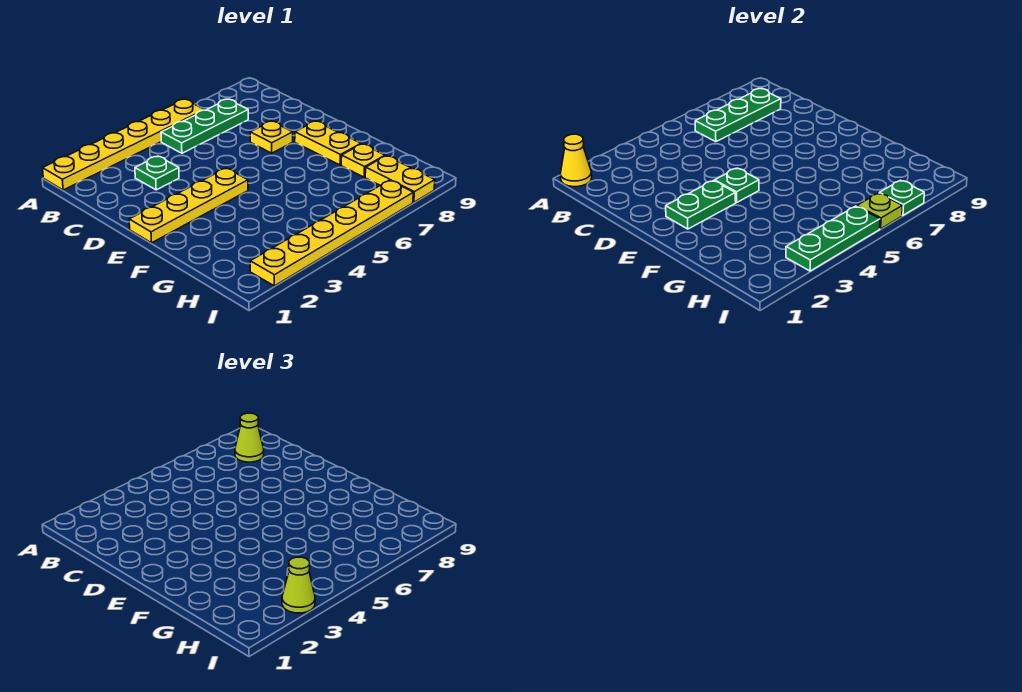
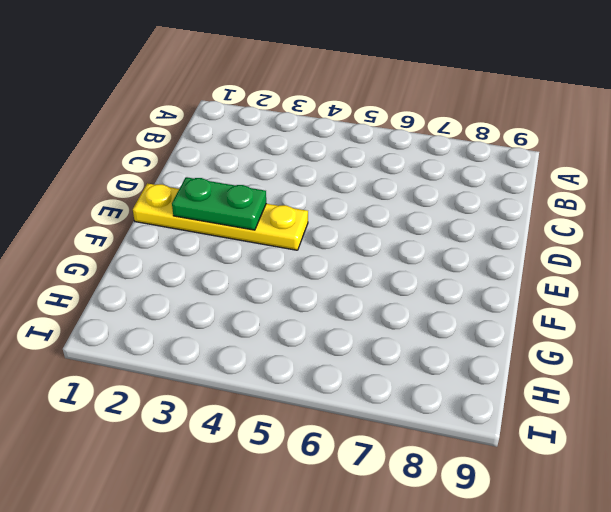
none -> yellow plate A1:A6 level 1
none -> green plate B5:B7 level 1
none -> green plate C3 level 1

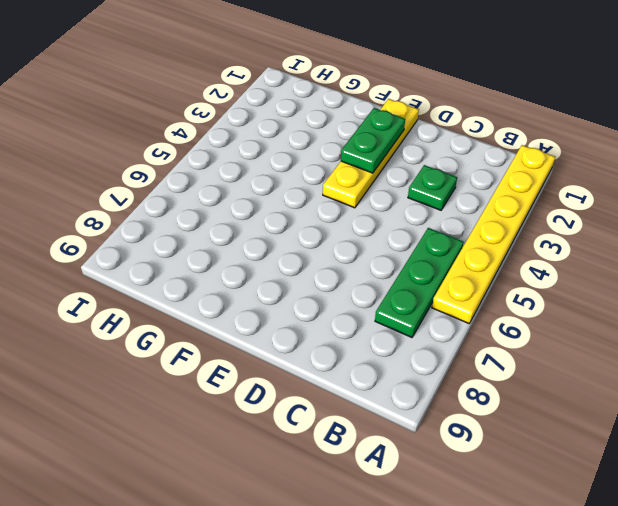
none -> yellow plate D7 level 1
none -> yellow plate E8:F8 level 1
none -> yellow plate G8 level 1

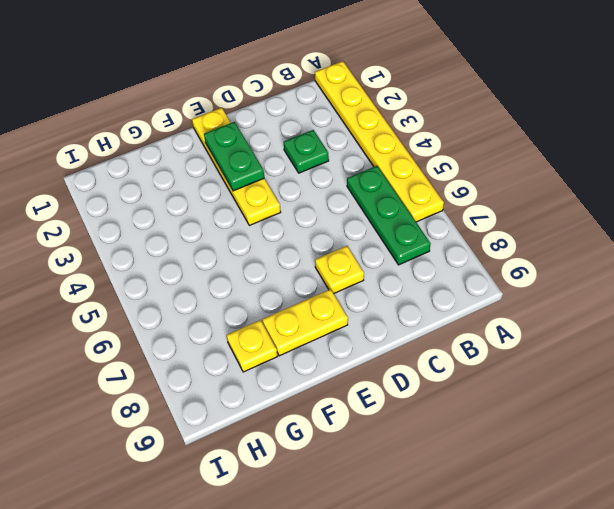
none -> yellow plate H8:I8 level 1
none -> yellow plate I2:I7 level 1
none -> yellow cone A1 level 2

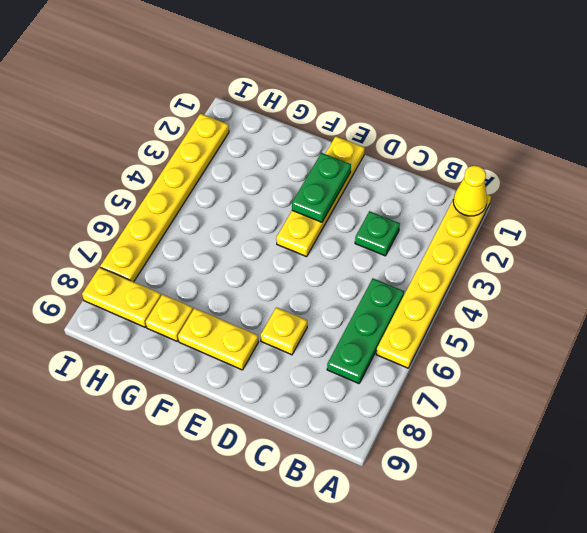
none -> green plate B6:B8 level 2
none -> green plate E4 level 2
none -> green plate I3:I5 level 2

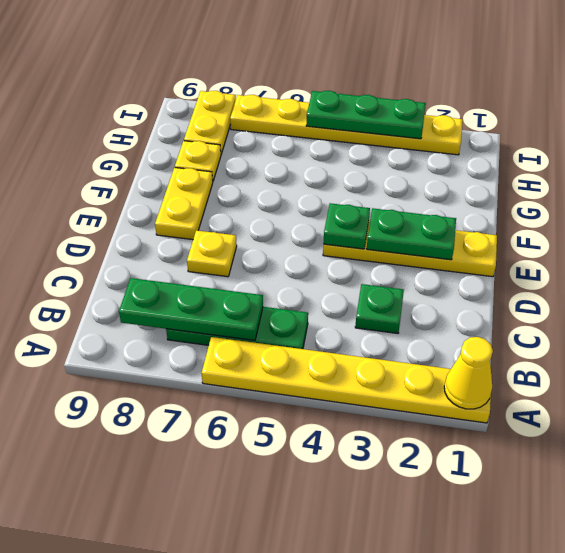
none -> lime plate I6 level 2
none -> green plate I7 level 2
none -> lime cone B8 level 3

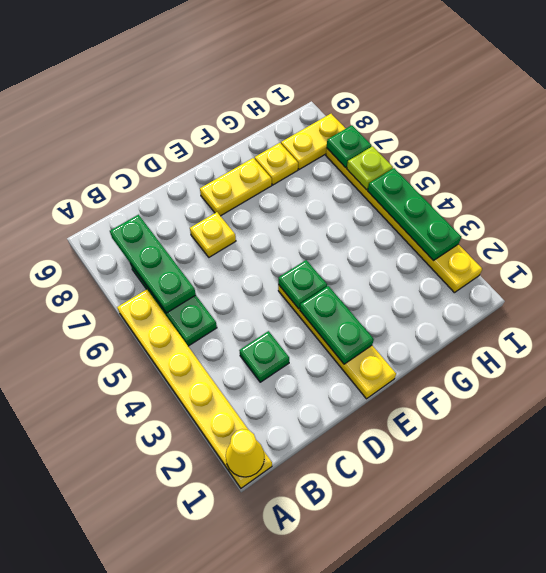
none -> lime cone B8 level 3
none -> lime cone I3 level 3

